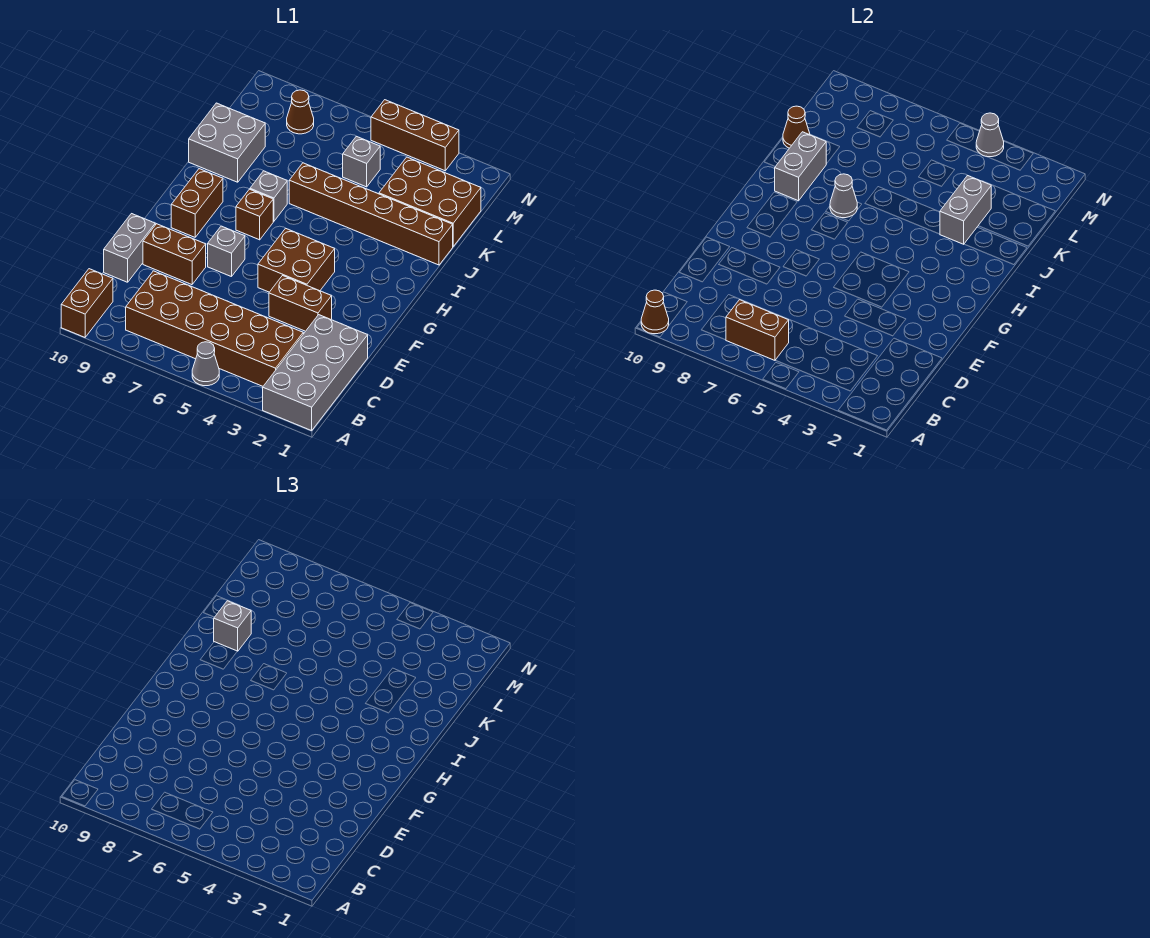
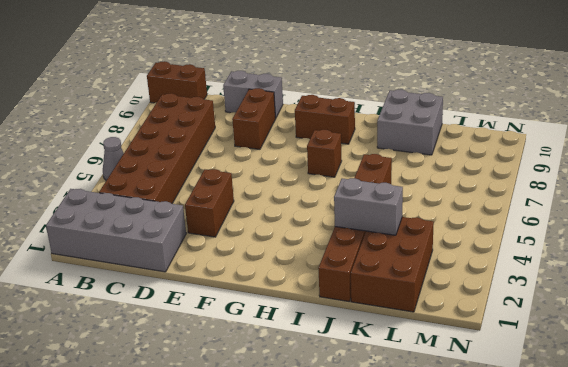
none -> brown brick F4:G5 level 1
none -> grey brick F7 level 1
none -> grey brick I7 level 1

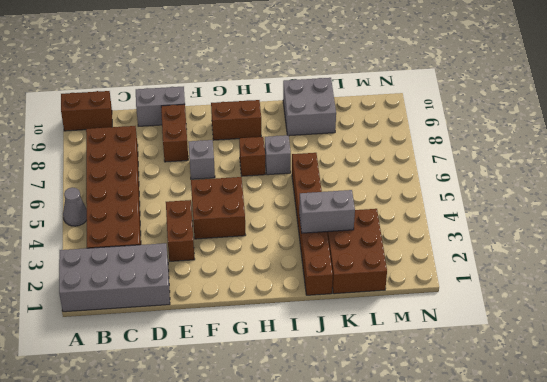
none -> grey brick L5 level 1
none -> brown cone M8 level 1
none -> brown brick N3:N5 level 1

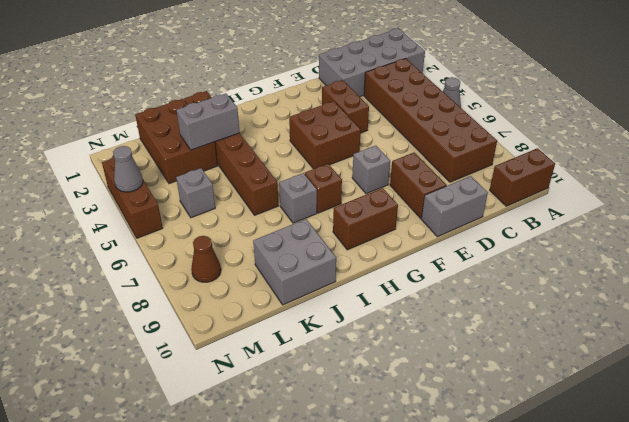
none -> brown cone A10 level 2
none -> brown brick B6:B7 level 2
none -> grey cone I7 level 2

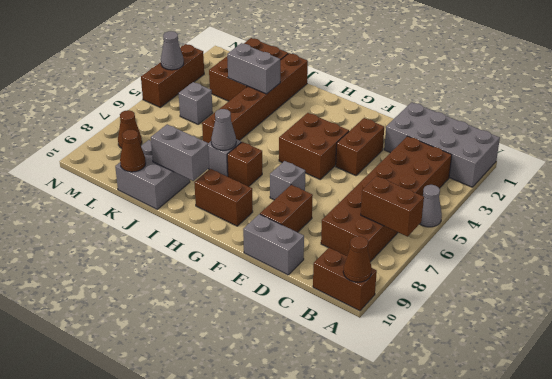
brown brick A7:B7 level 2 -> brown brick B6:B7 level 2
none -> grey brick J9 level 3

